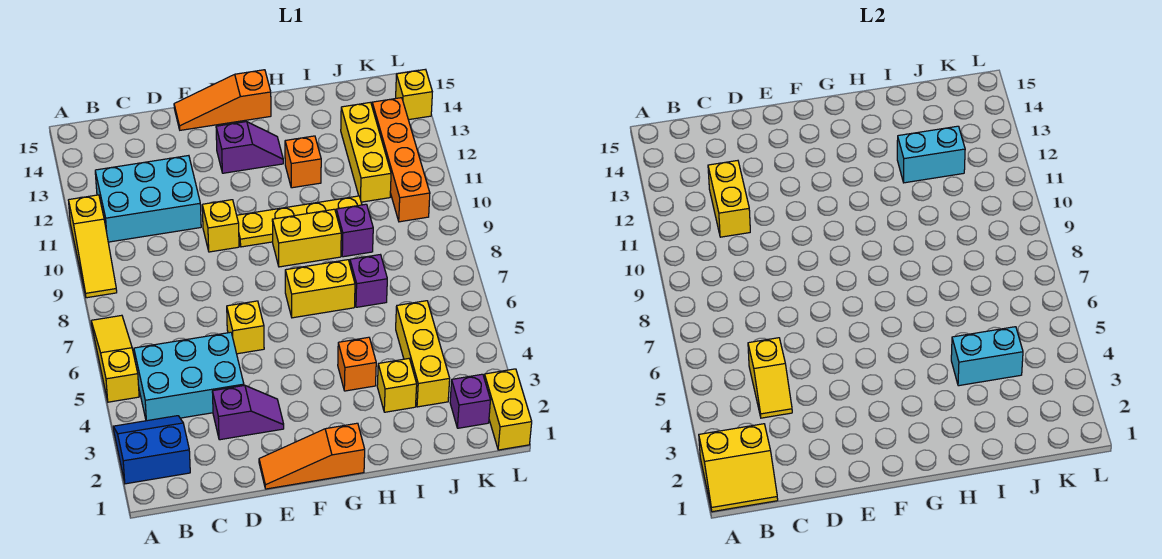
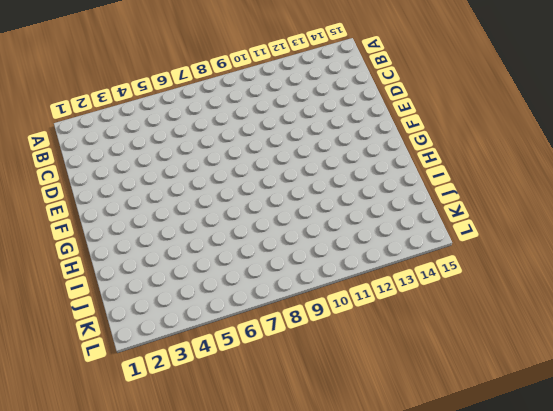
none -> blue slope A2:B3 level 1 top 2
none -> yellow slope A5:A7 level 1 top 5
none -> yellow slope A9:A11 level 1 top 11
none -> cyan brick B4:D5 level 1

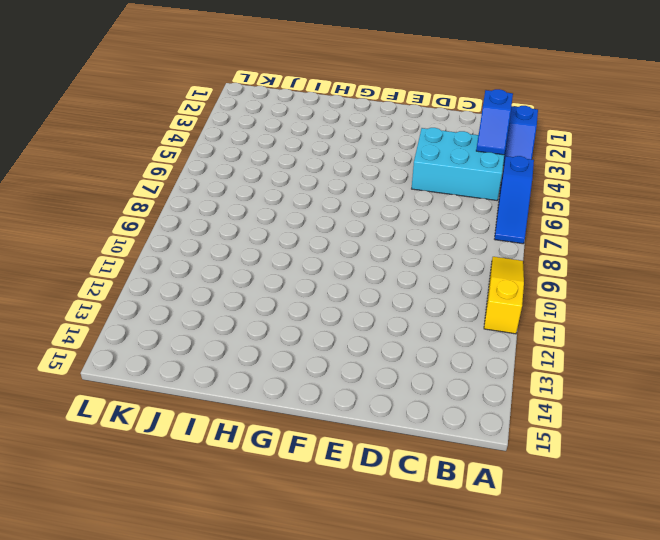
blue slope A5:A7 level 1 top 5 -> yellow slope A5:A7 level 1 top 5
blue slope B3:B4 level 2 top 3 -> none
none -> cyan brick B11:D12 level 1
none -> purple slope D3:E3 level 1 top D
none -> orange slope E1:G1 level 1 top G
none -> yellow brick E6 level 1

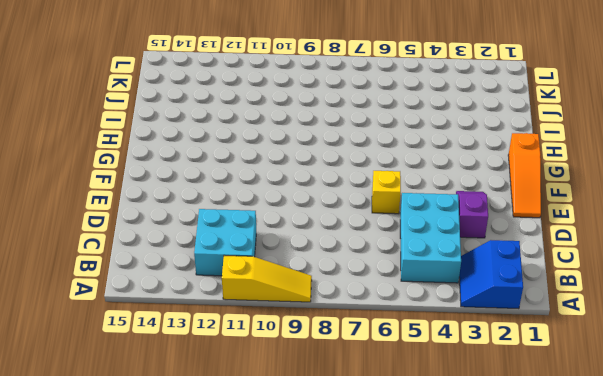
cyan brick B11:C12 level 1 -> cyan brick B11:D12 level 1
none -> yellow slope A5:A7 level 1 top 5
none -> yellow brick E10 level 1
none -> orange slope E15:G15 level 1 top G
none -> yellow plate F10:I10 level 1

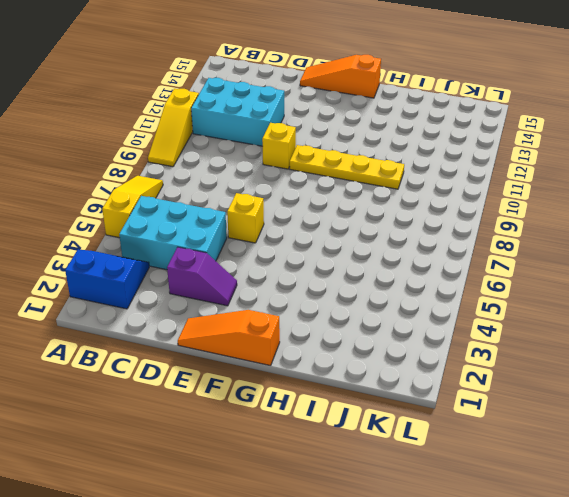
none -> purple slope F13:G13 level 1 top F
none -> yellow brick G7:H7 level 1
none -> yellow brick G9:H9 level 1
none -> orange brick H4 level 1

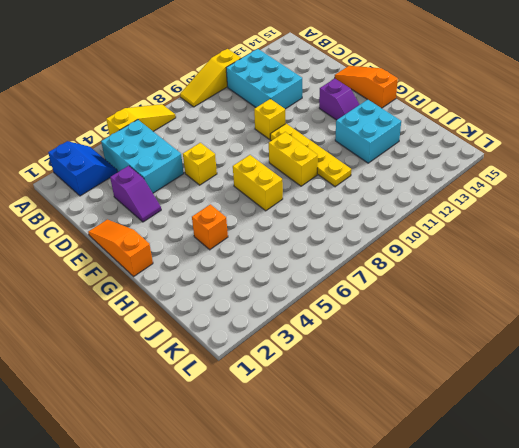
cyan brick H12:I13 level 1 -> orange brick H12 level 1
none -> yellow brick I3 level 1
none -> purple brick I7 level 1
none -> purple brick I9 level 1
none -> yellow brick J3:J5 level 1

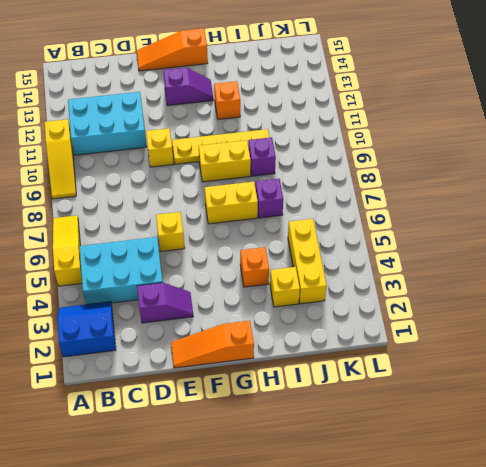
none -> yellow brick J11:J13 level 1
none -> purple brick K2 level 1
none -> orange brick K10:K13 level 1
none -> yellow brick L1:L2 level 1

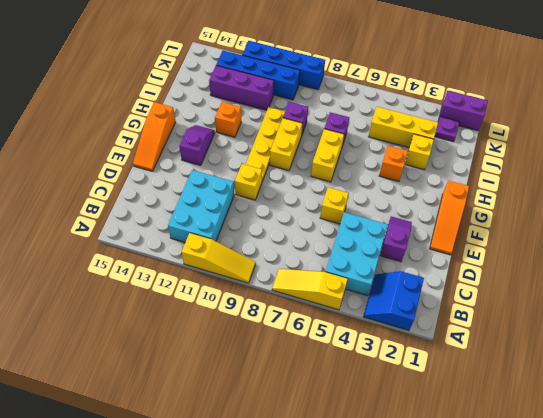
purple brick J11:J13 level 1 -> yellow brick J11:J13 level 1
purple plate K2 level 1 -> purple brick K2 level 1
blue brick K10:K13 level 1 -> orange brick K10:K13 level 1
purple brick L1:L2 level 1 -> yellow brick L1:L2 level 1
blue brick L9:L12 level 1 -> none
none -> yellow brick L14 level 1
none -> yellow slope A1:B2 level 2 top 2
none -> yellow slope C4:C5 level 2 top 5
none -> yellow brick C11:C12 level 2

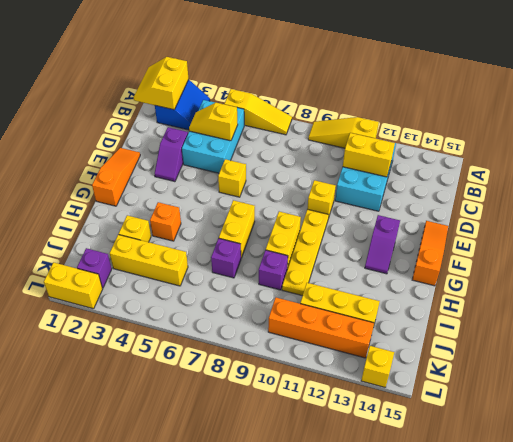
none -> orange brick H12 level 1
none -> cyan brick I4:J4 level 2
none -> cyan brick I12:J12 level 2

